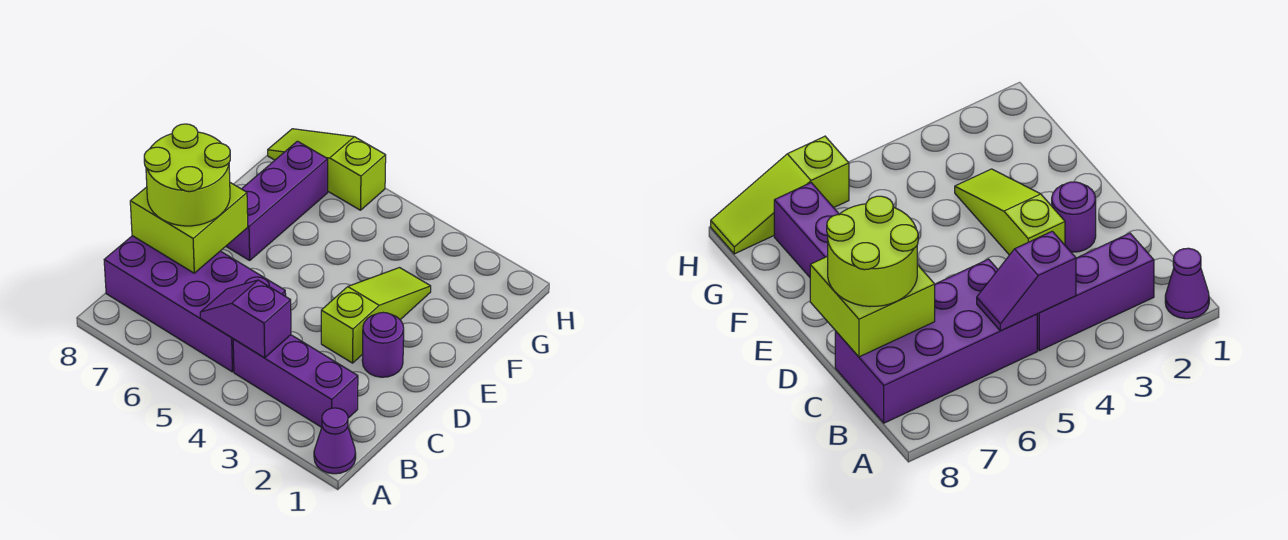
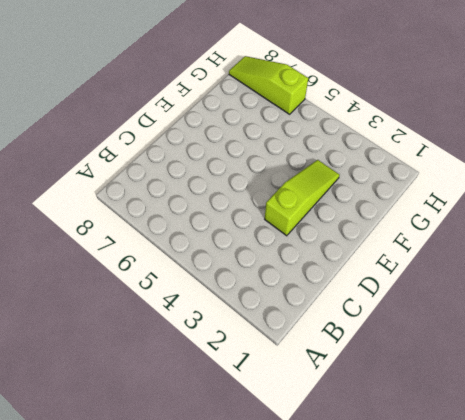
none -> purple cone A1 level 1
none -> purple brick B2:B4 level 1

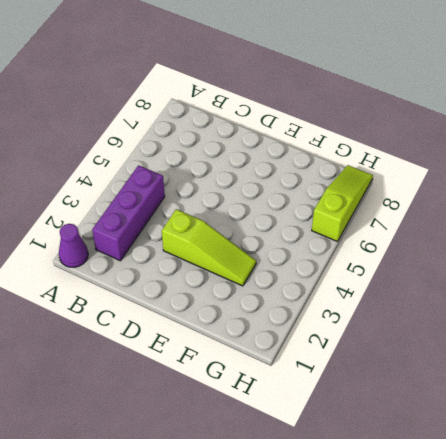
none -> purple brick B5:C8 level 1
none -> purple round brick D2 level 1

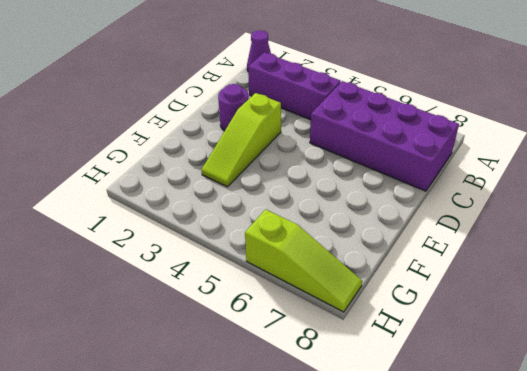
none -> purple brick E7:G7 level 1
none -> purple slope B4:B5 level 2 top 4

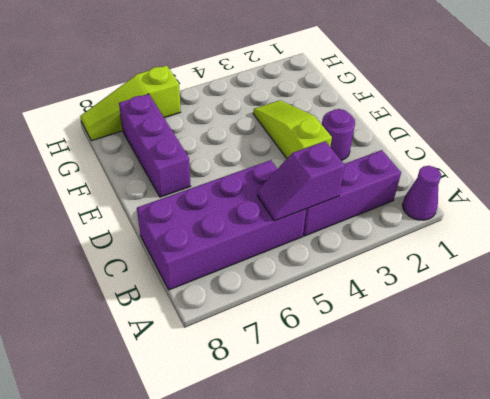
none -> lime brick C7:D8 level 2
none -> lime round brick C7:D8 level 3

